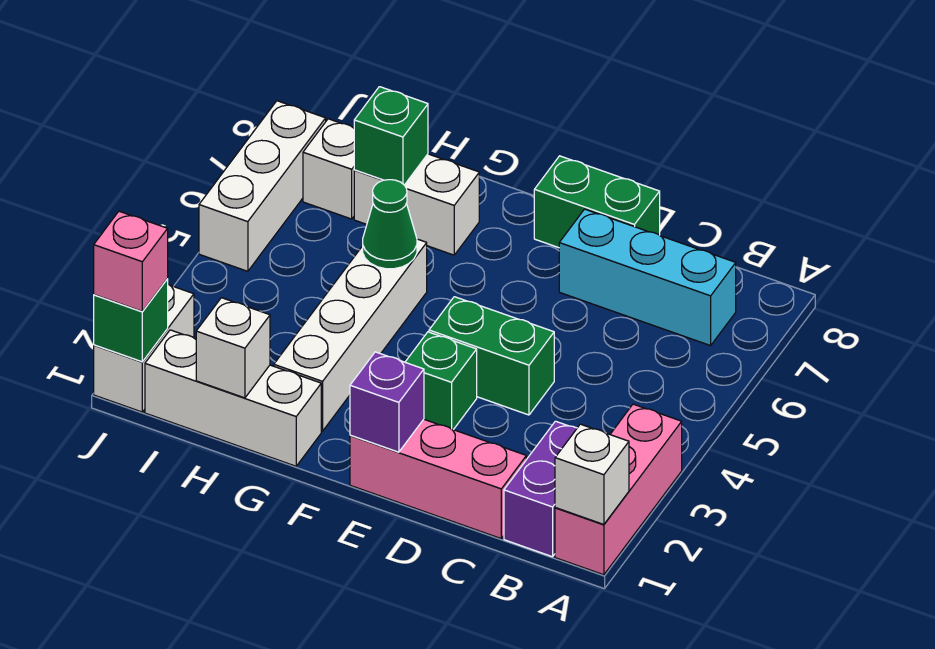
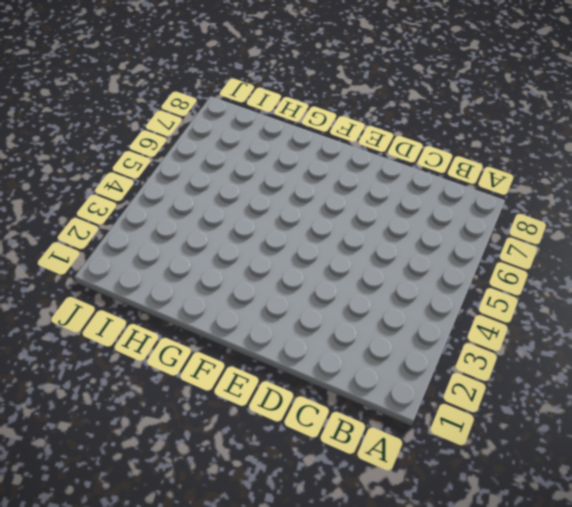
none -> pink brick A1:A3 level 1
none -> purple brick B1:B2 level 1
none -> cyan brick B7:D7 level 1

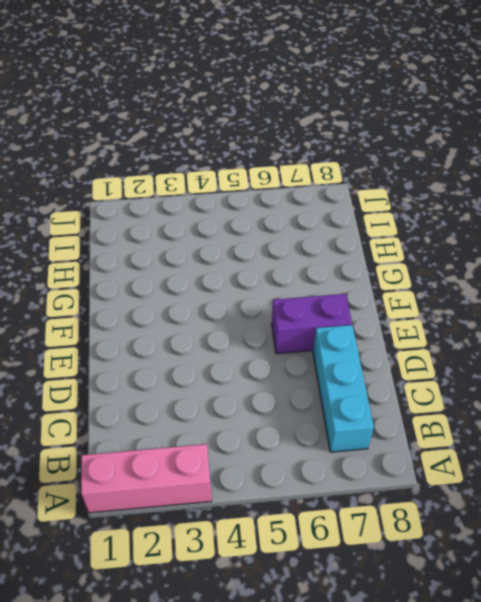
purple brick E6:E7 level 1 -> purple brick B1:B2 level 1
none -> pink brick C1:E1 level 1
none -> green brick D4:E4 level 1
none -> green brick D8:E8 level 1

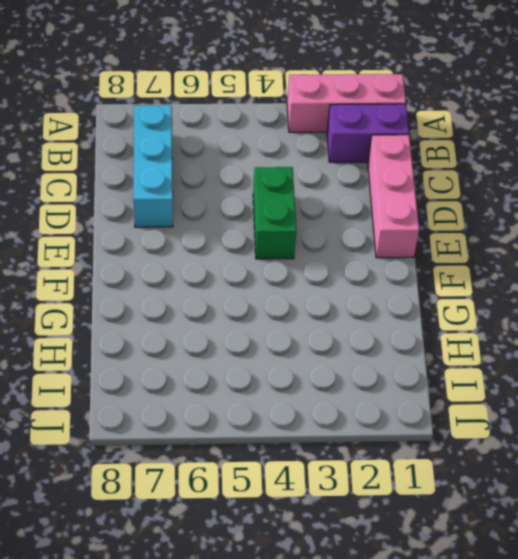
none -> green brick D8:E8 level 1
none -> green brick E3 level 1
none -> white brick G1:I1 level 1

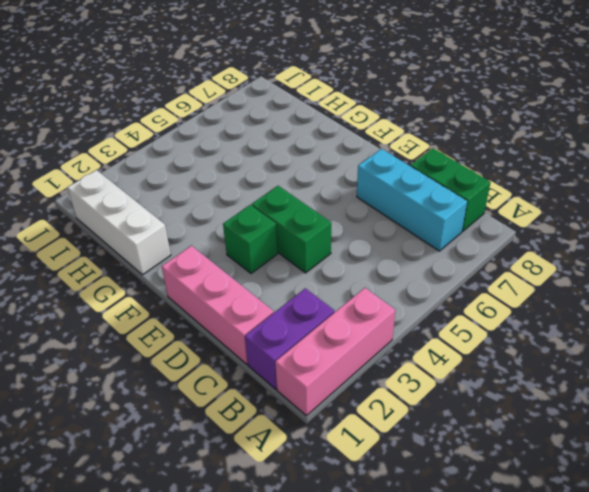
green brick B8:C8 level 1 -> green brick D8:E8 level 1
none -> white brick G2:G5 level 1
none -> white brick G7:H7 level 1
none -> white brick I7 level 1

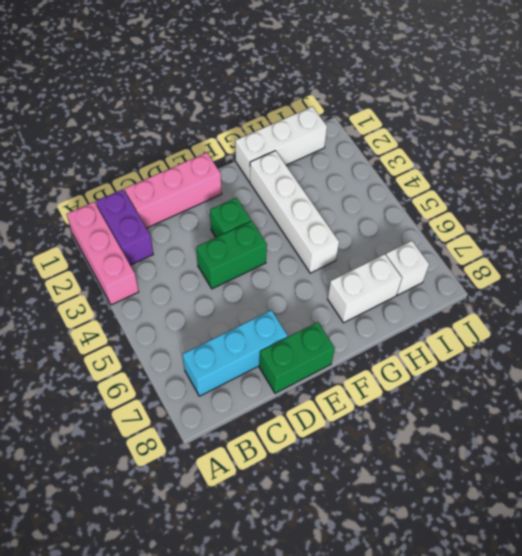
none -> white brick J1:J2 level 1
none -> white brick J5:J7 level 1
none -> white brick A1 level 2

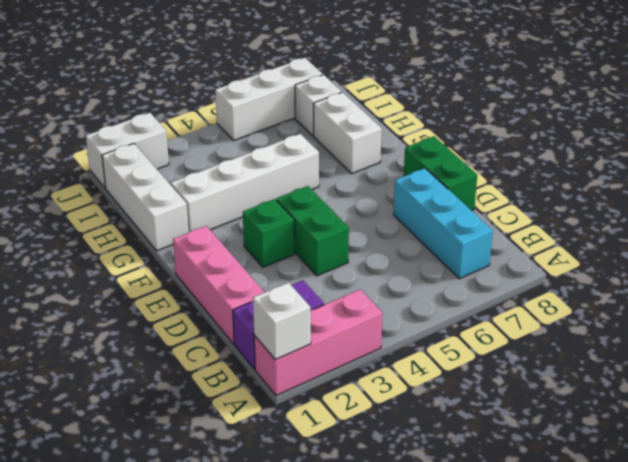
none -> purple brick E1 level 2
none -> green cone G5 level 2
none -> white brick H1 level 2

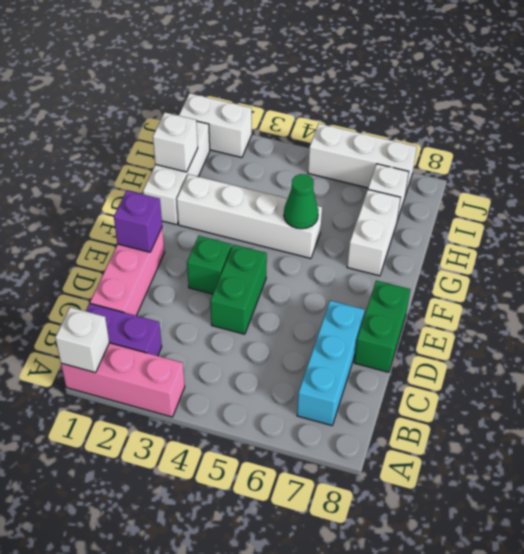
none -> green brick H7 level 2
none -> green brick J1 level 2
none -> pink brick J1 level 3

